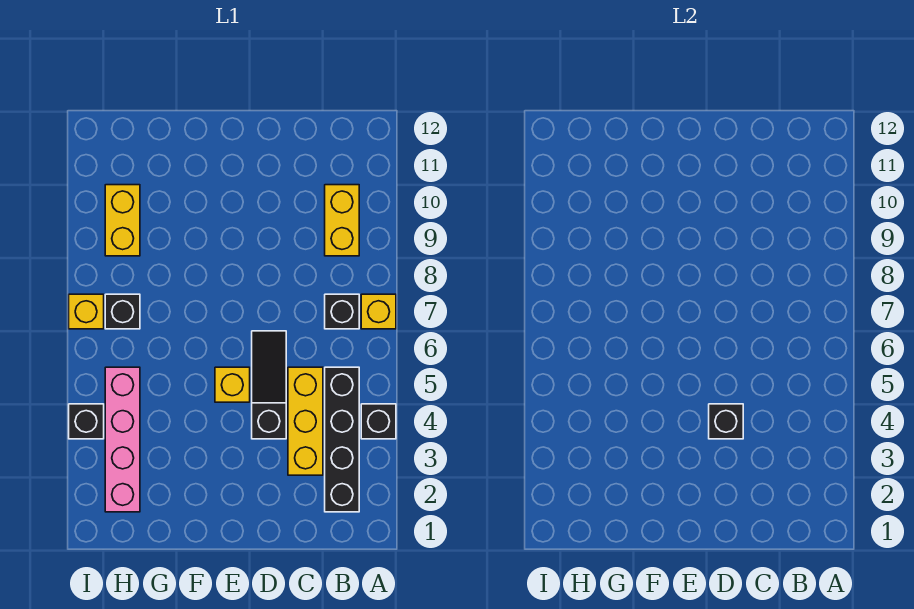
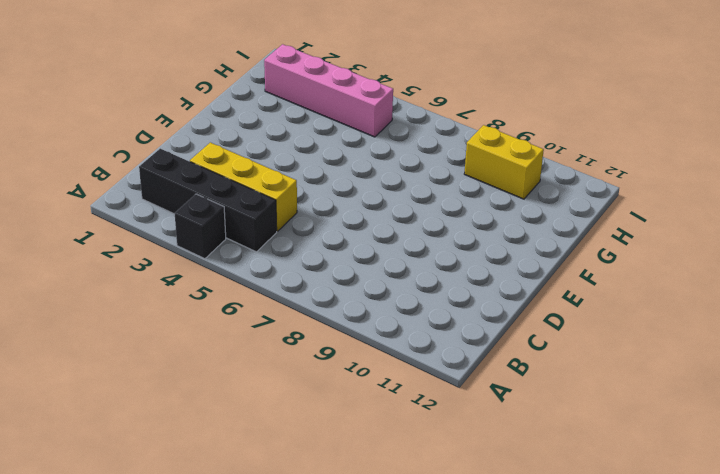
none -> yellow brick A7 level 1
none -> black brick B7 level 1
none -> yellow brick B9:B10 level 1

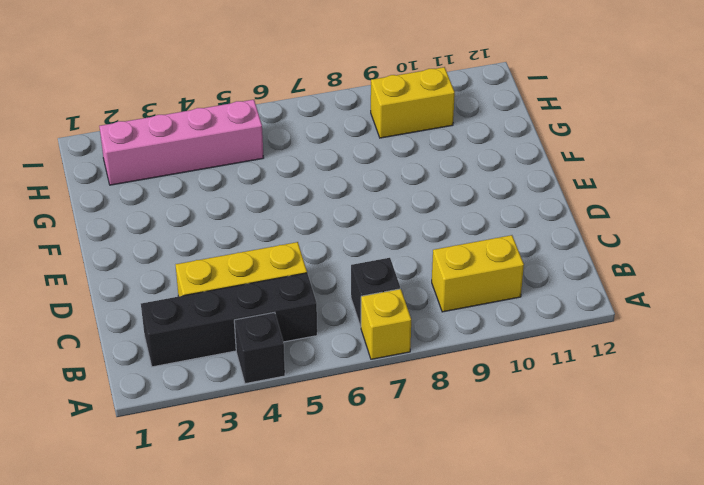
none -> black slope D4:D6 level 1 top 4
none -> yellow brick E5 level 1
none -> black brick H7 level 1

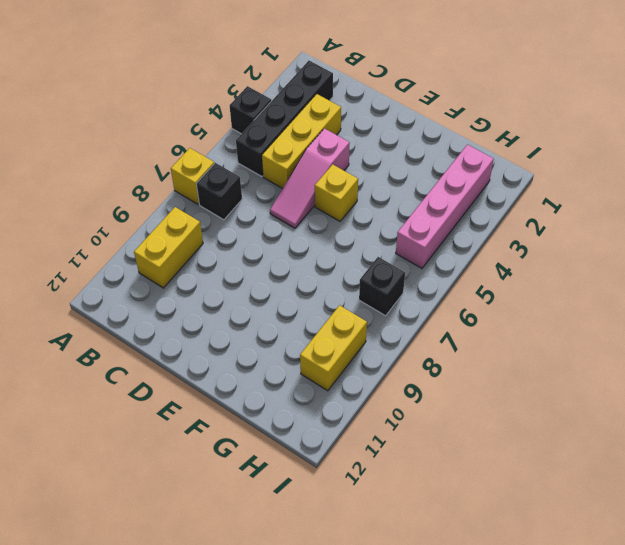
pink slope D4:D6 level 1 top 4 -> black slope D4:D6 level 1 top 4
none -> black brick I4 level 1
none -> yellow brick I7 level 1
none -> black brick D4 level 2

